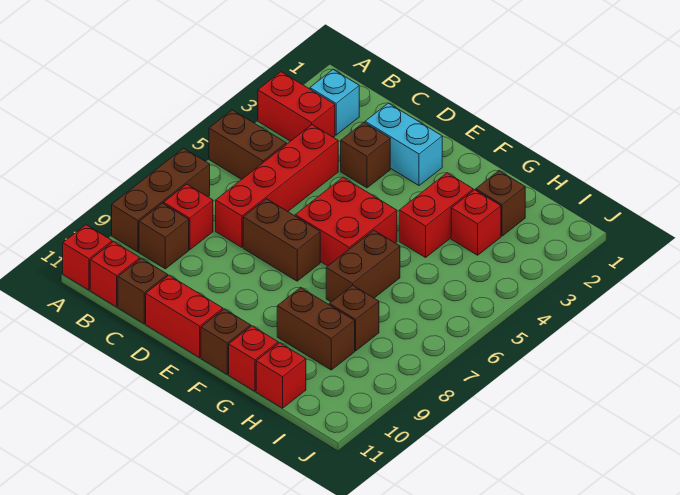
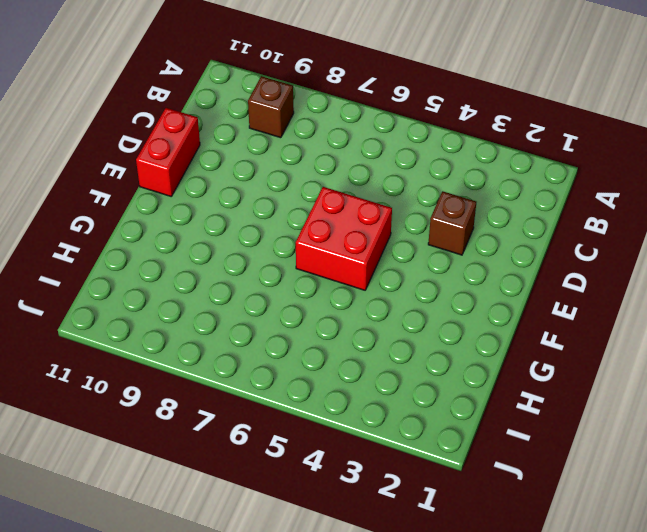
none -> red brick A3:B3 level 1
none -> brown brick A5:B5 level 1
none -> brown brick A7:A9 level 1

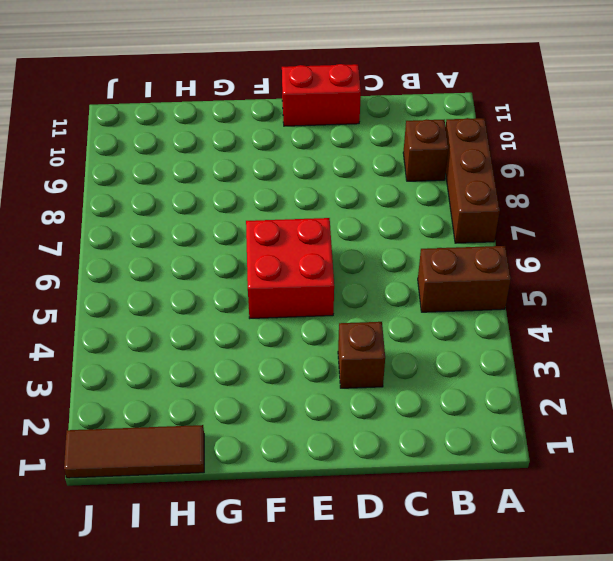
brown tile H1:J1 level 1 -> none
none -> red brick A3:B3 level 1
none -> red brick A11 level 1
none -> cyan brick B2 level 1

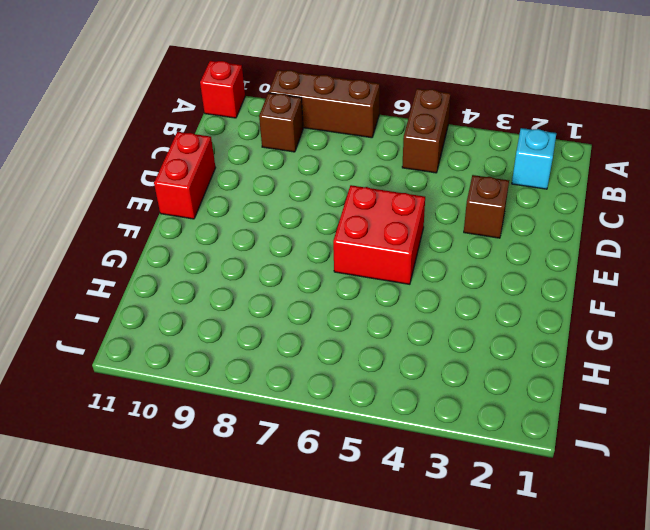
none -> red brick A3:B3 level 1
none -> red brick B8 level 1
none -> red brick B11 level 1

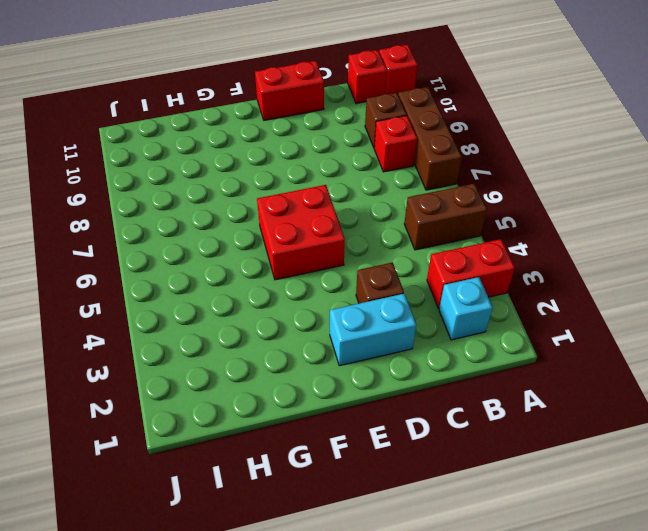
none -> red brick C4:C7 level 1
none -> brown brick C11 level 1
none -> brown brick D7:E7 level 1

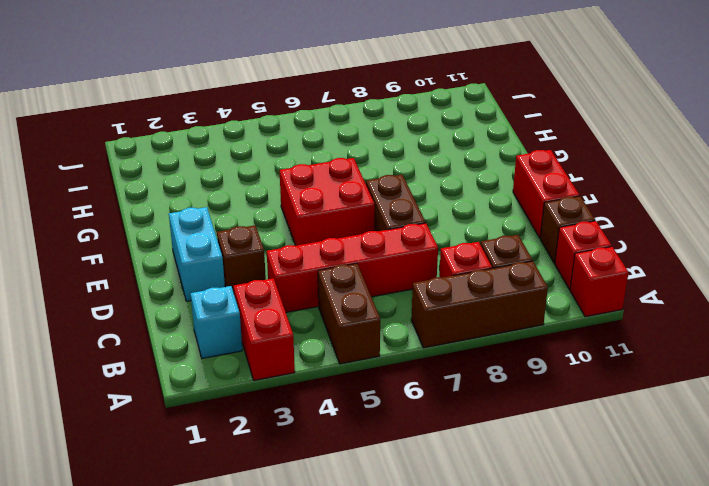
none -> brown brick F11 level 1
none -> red brick G3:G4 level 1
none -> brown brick G6:G7 level 1

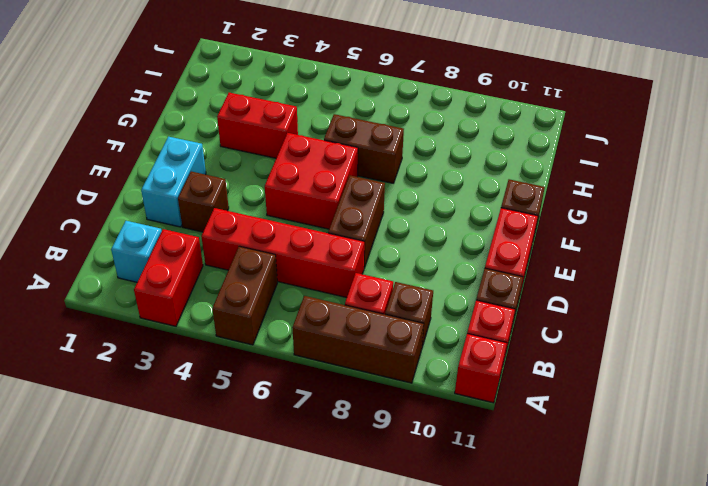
none -> brown brick G9:H9 level 1
none -> red brick G11 level 1
none -> brown brick H2 level 1

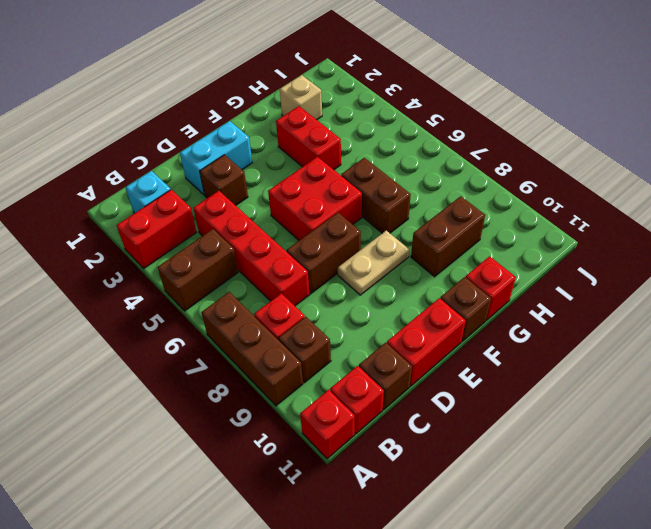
tan plate E8:F8 level 1 -> none
tan brick H2 level 1 -> brown brick H2 level 1
none -> red brick H3 level 1
none -> brown brick H8 level 1
none -> red brick H11 level 1

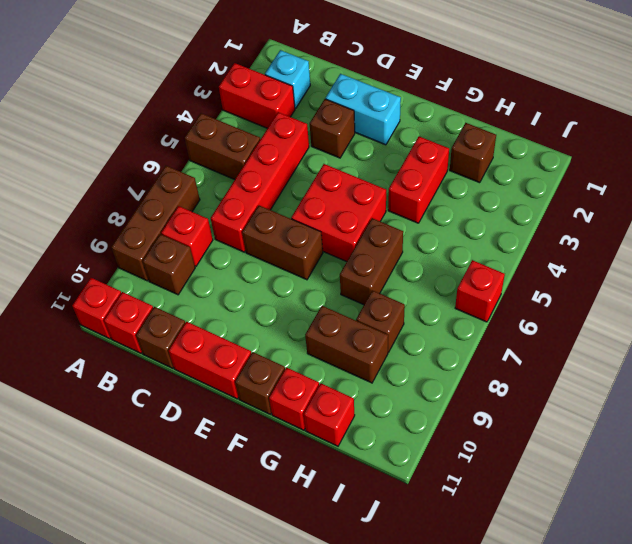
red brick J6 level 1 -> red brick H3 level 1

